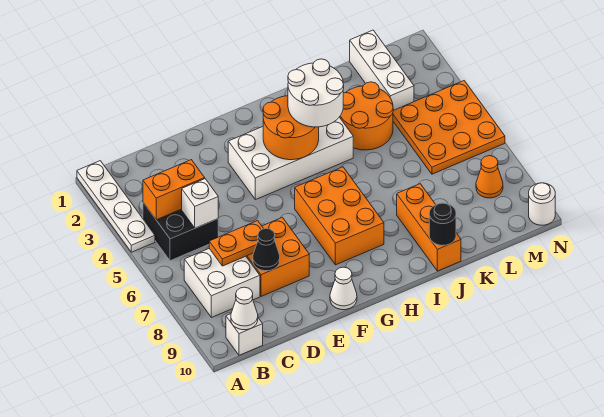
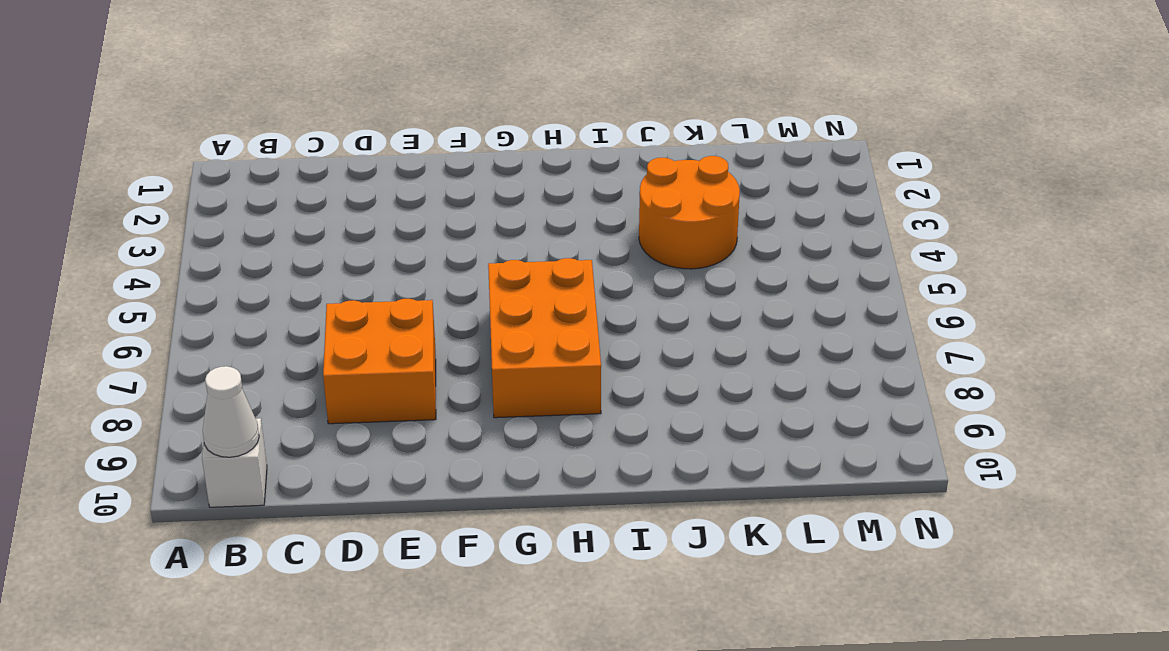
none -> white plate A1:A4 level 1
none -> black brick B4:C5 level 1
none -> white brick B7:C8 level 1

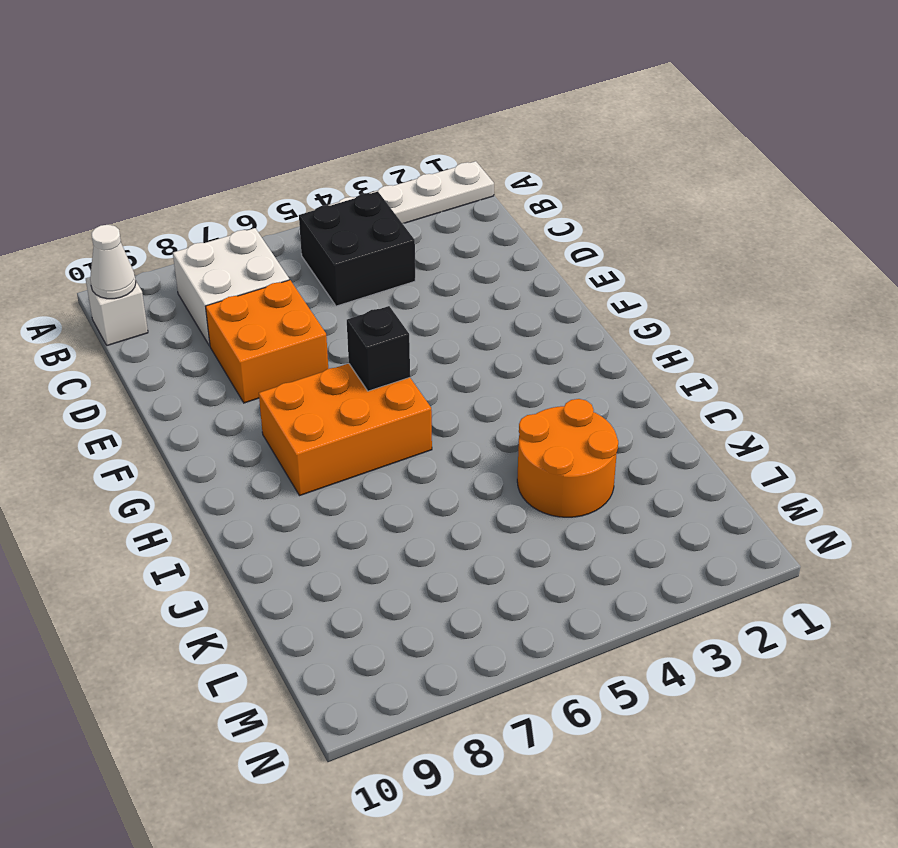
black brick G6 level 2 -> none
none -> white brick F3:I4 level 1
none -> white cone F10 level 1
none -> orange brick J8:J10 level 1

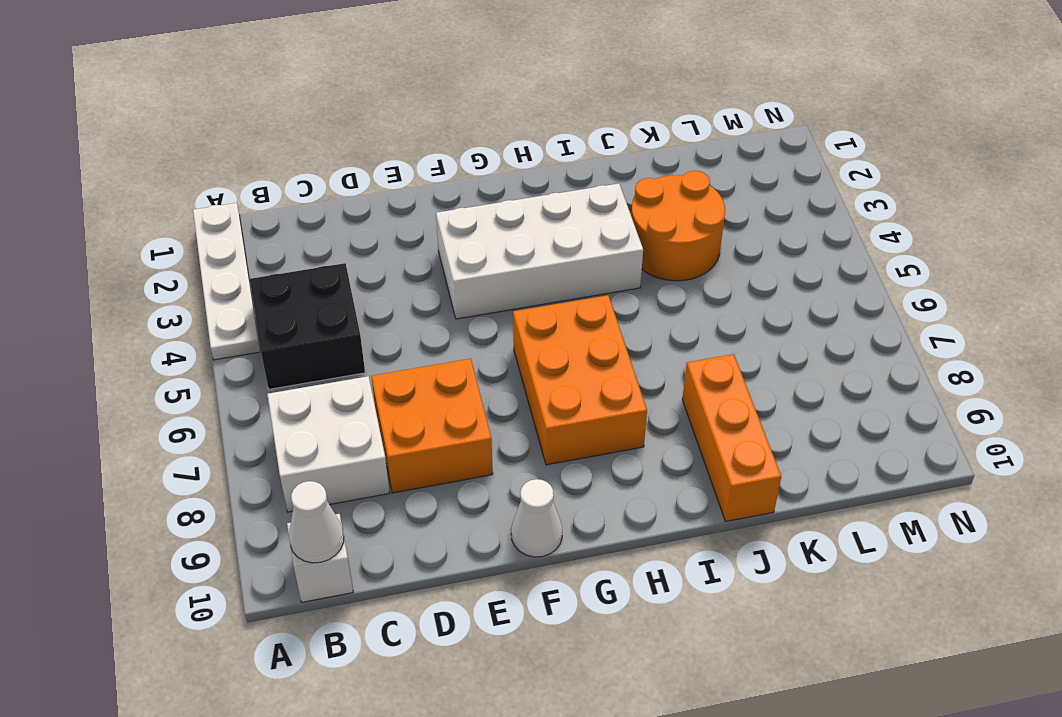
none -> white brick L1:L3 level 1
none -> orange plate L4:N6 level 1
none -> orange cone M8 level 1

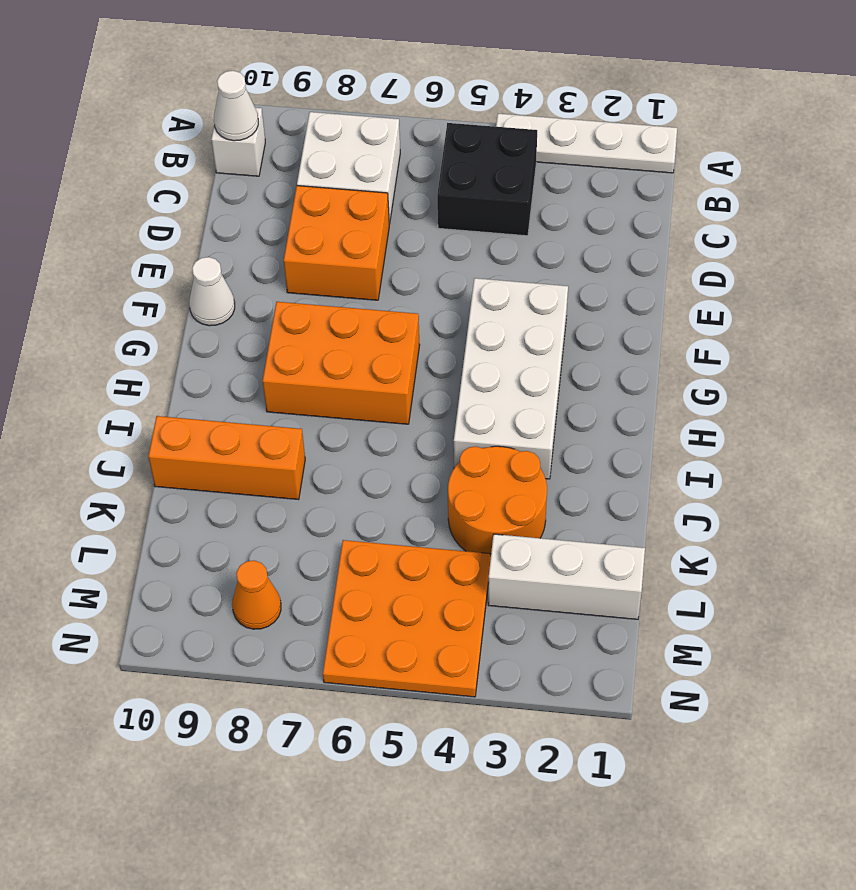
none -> white round brick N10 level 1
none -> orange brick B4:C4 level 2
none -> white brick C5 level 2

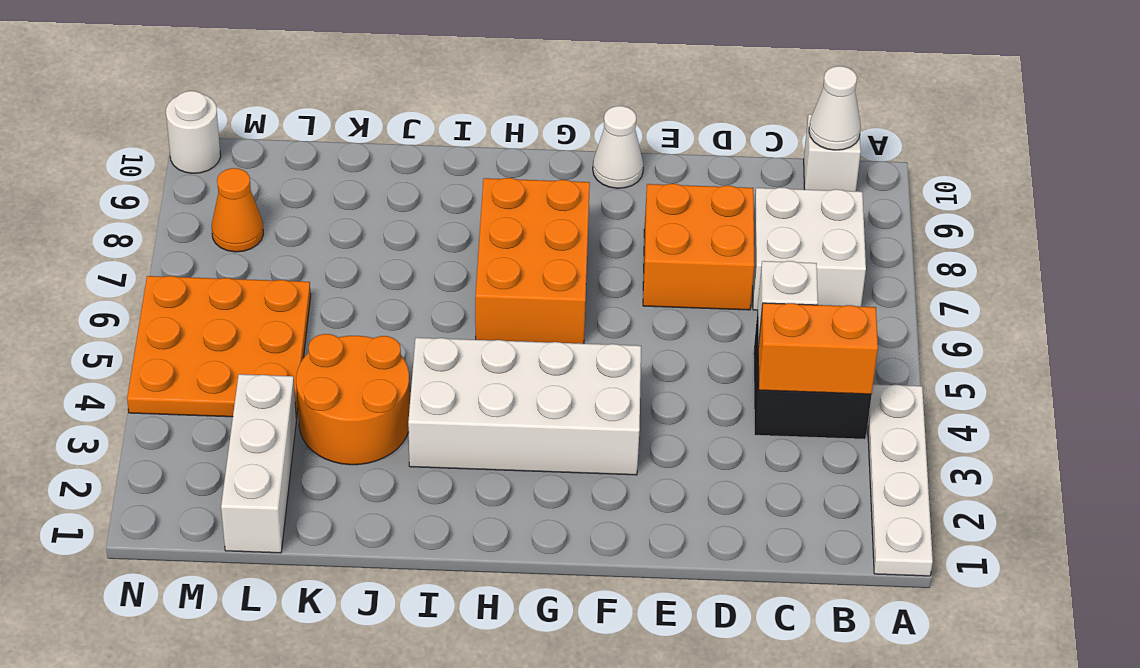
none -> orange brick J8:J10 level 1
none -> orange plate C7:D7 level 2
none -> black cone D8 level 2

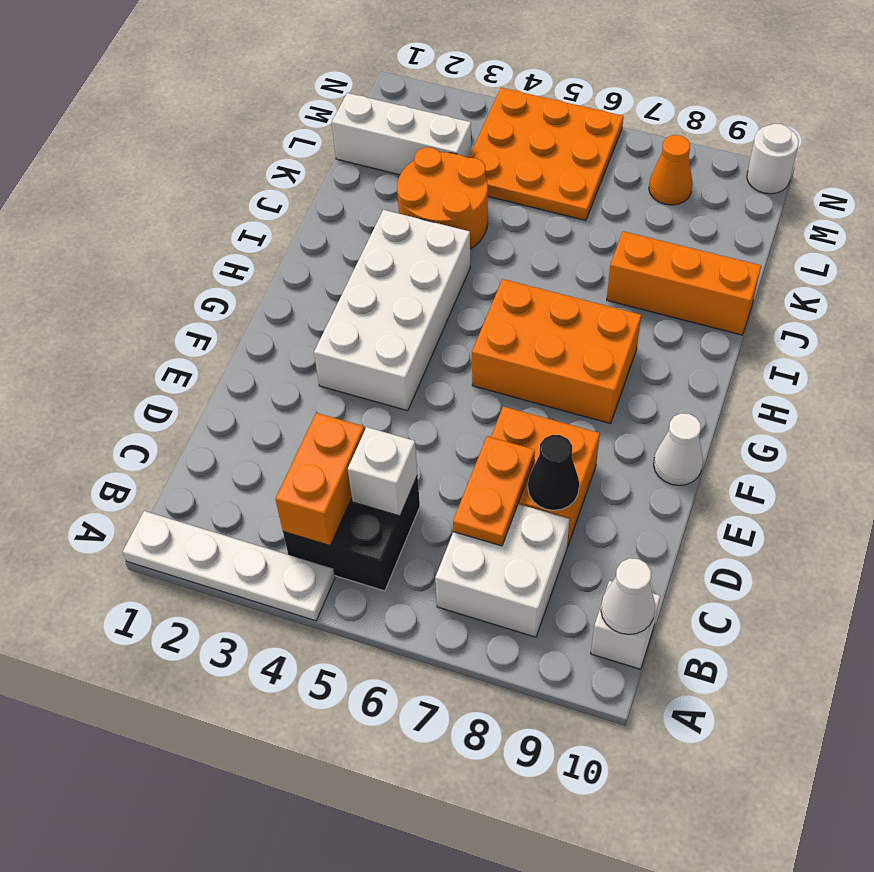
none -> orange round brick G3:H4 level 2
none -> black round brick J10 level 2
none -> white round brick H3:I4 level 3

